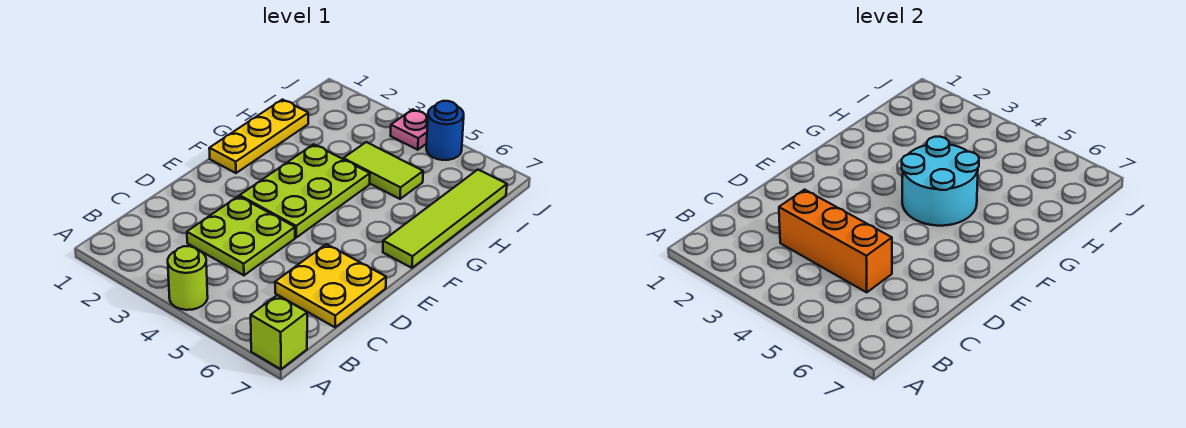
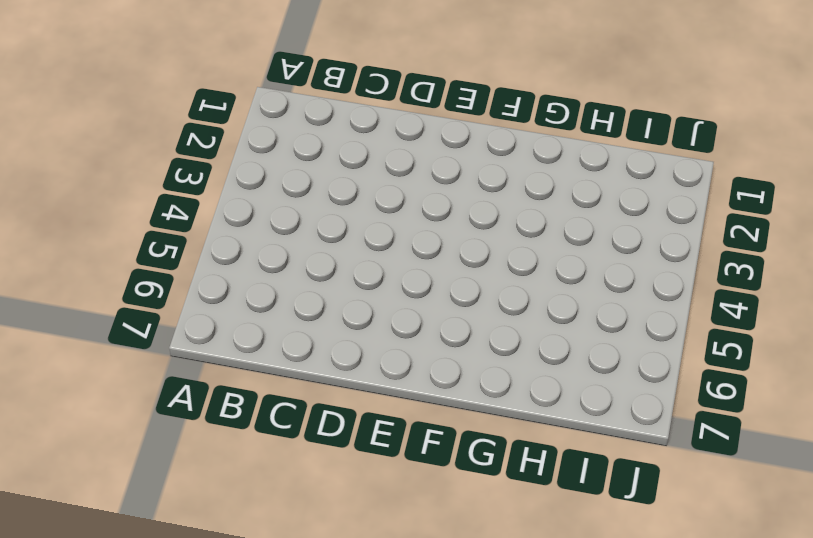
none -> lime round brick A4 level 1
none -> lime brick A7 level 1
none -> lime plate C3:D4 level 1

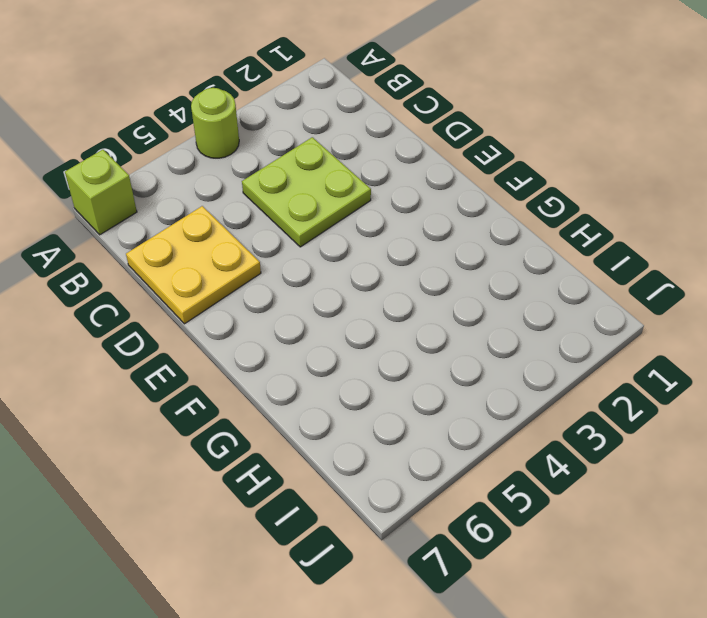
none -> lime plate E3:G4 level 1
none -> yellow plate F1:H1 level 1
none -> lime tile F7:I7 level 1

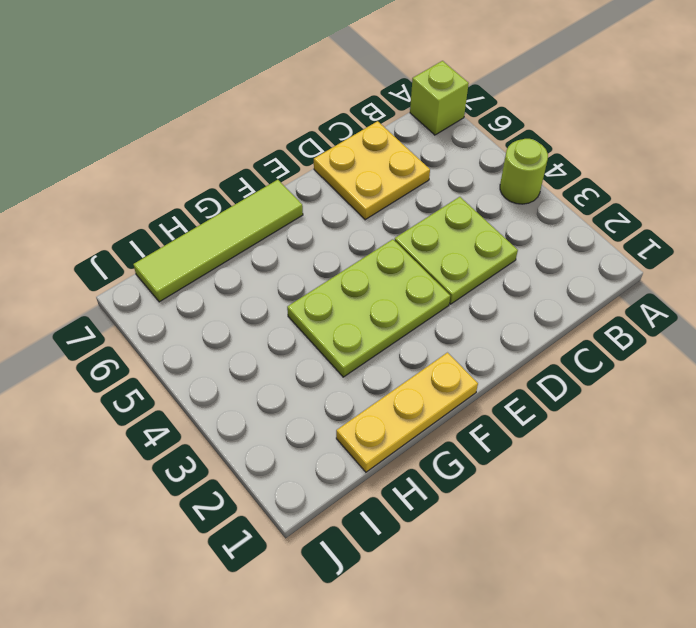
none -> lime tile H4:H5 level 1
none -> pink plate J4 level 1
none -> blue round brick J5 level 1

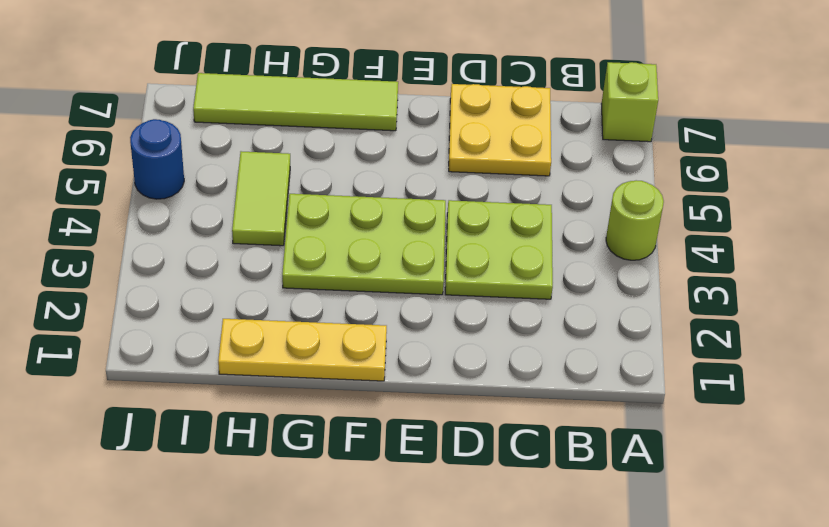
none -> pink plate J4 level 1
none -> orange brick C3:C5 level 2
none -> cyan round brick F4:G5 level 2

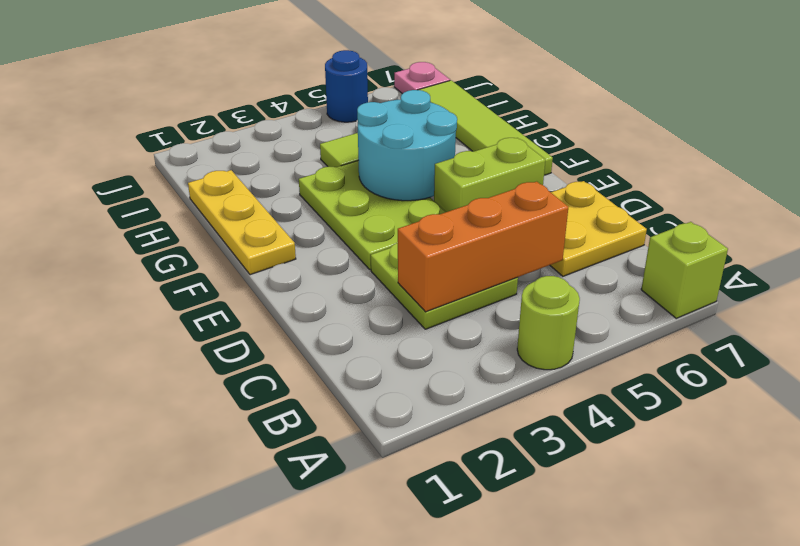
lime brick E5:E6 level 1 -> none
pink plate J7 level 1 -> pink plate J4 level 1

